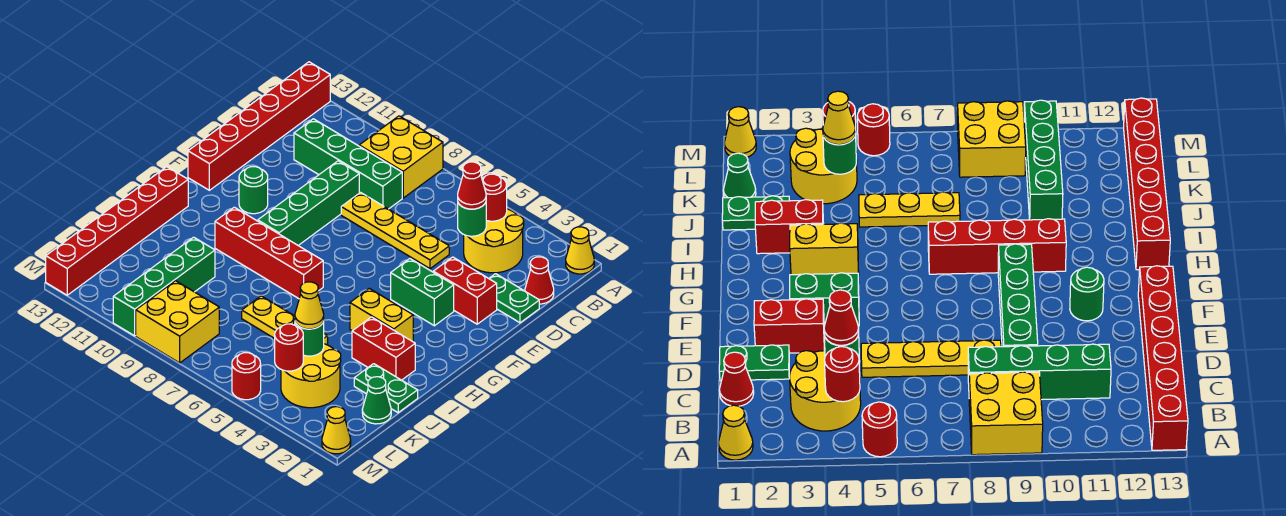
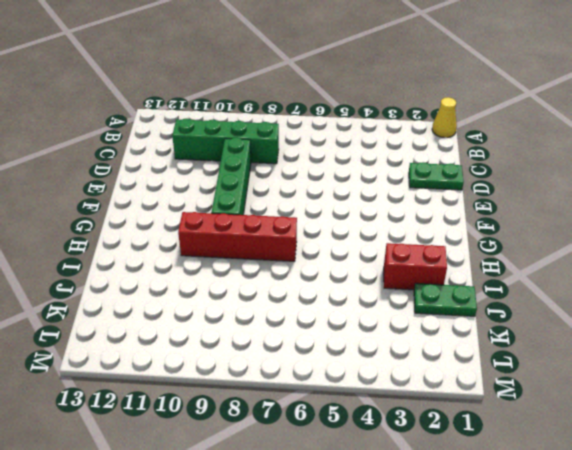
none -> red round brick A5 level 1
none -> yellow brick A8:B9 level 1
none -> red brick A13:F13 level 1
none -> yellow round brick B3:C4 level 1

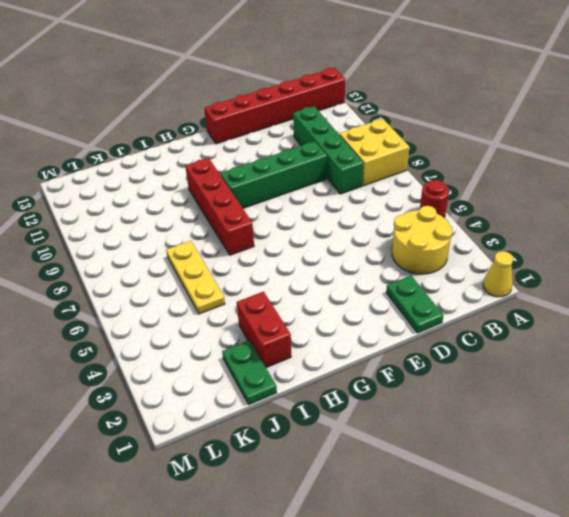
none -> red cone C1 level 1
none -> yellow plate D5:D8 level 1
none -> red brick E2:E3 level 1
none -> green brick F3:F4 level 1

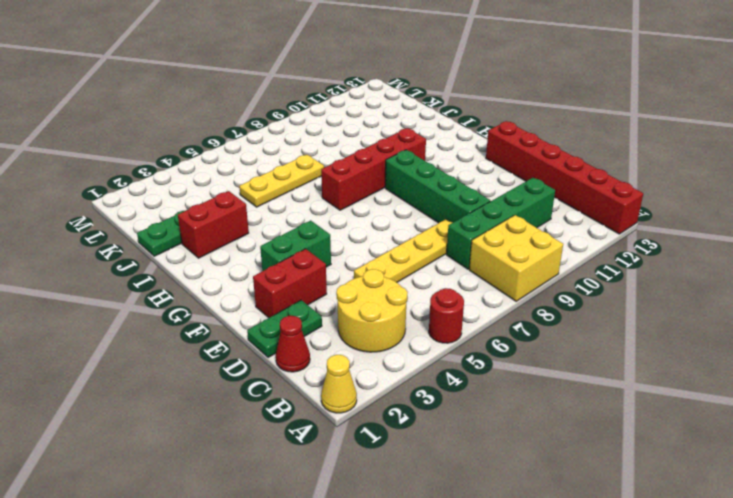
none -> green round brick F11 level 1
none -> yellow brick H3:H4 level 1
none -> red brick H13:M13 level 1
none -> green brick J10:M10 level 1

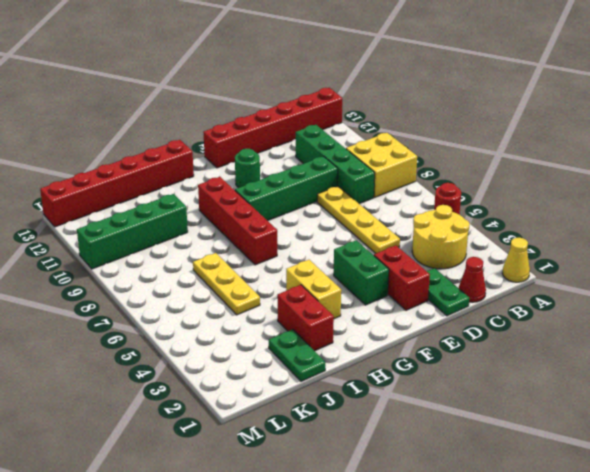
none -> green cone K1 level 1
none -> yellow round brick K3:L4 level 1
none -> yellow brick L8:M9 level 1
none -> yellow cone M1 level 1

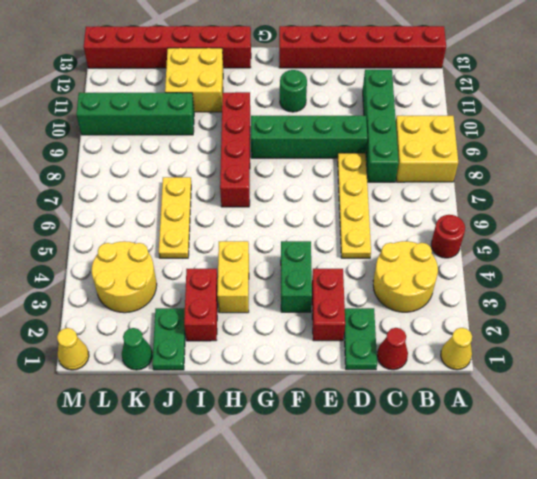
yellow brick I11:J12 level 1 -> yellow brick L8:M9 level 1
none -> red round brick M5 level 1
none -> red round brick B4 level 2
none -> green round brick C4 level 2
none -> green round brick K4 level 2

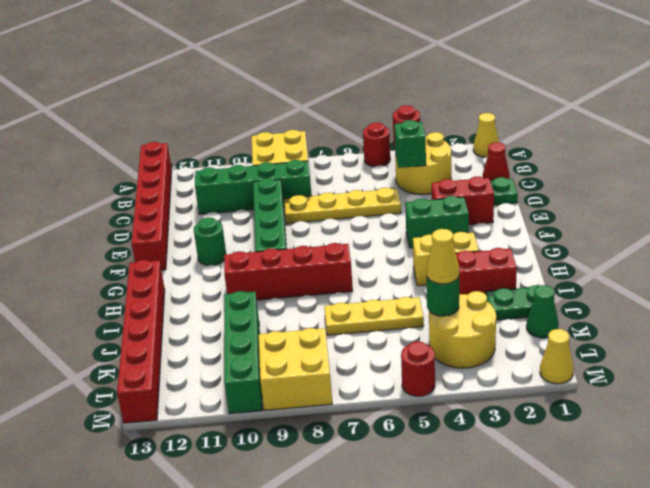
green brick C4 level 2 -> green round brick C4 level 2
none -> red round brick L4 level 2
none -> red cone C4 level 3

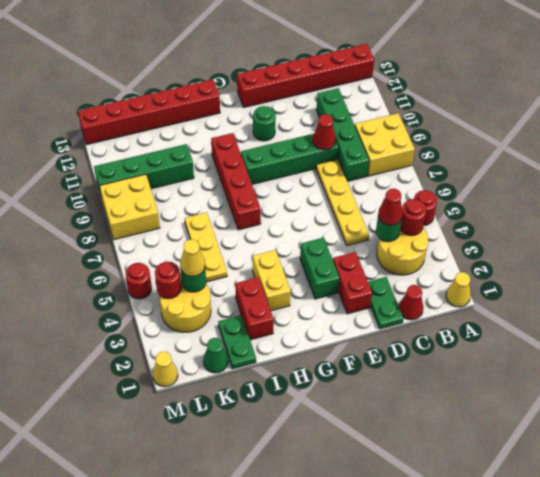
red cone D9 level 2 -> none

